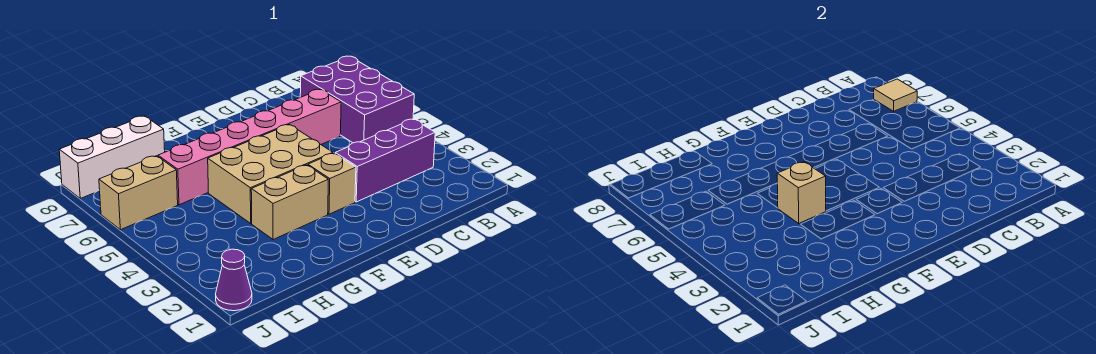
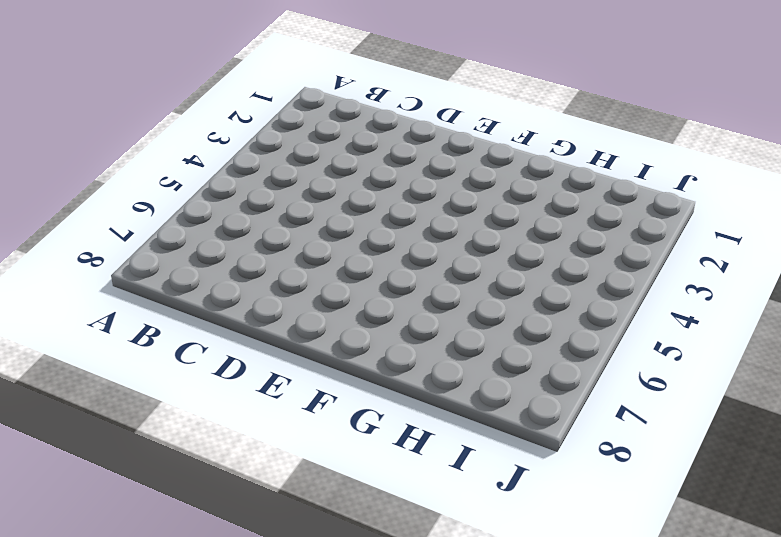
none -> purple brick A5:B7 level 1
none -> purple brick B3:D3 level 1

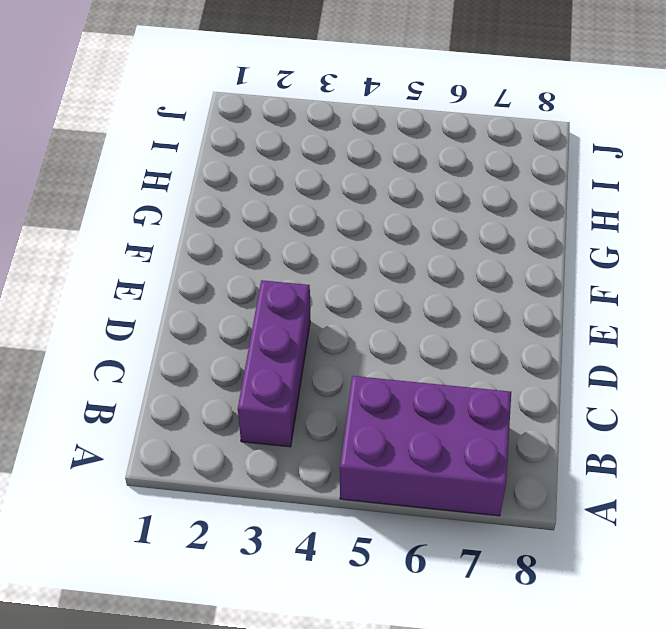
none -> pink brick C6:H6 level 1
none -> tan brick E3 level 1

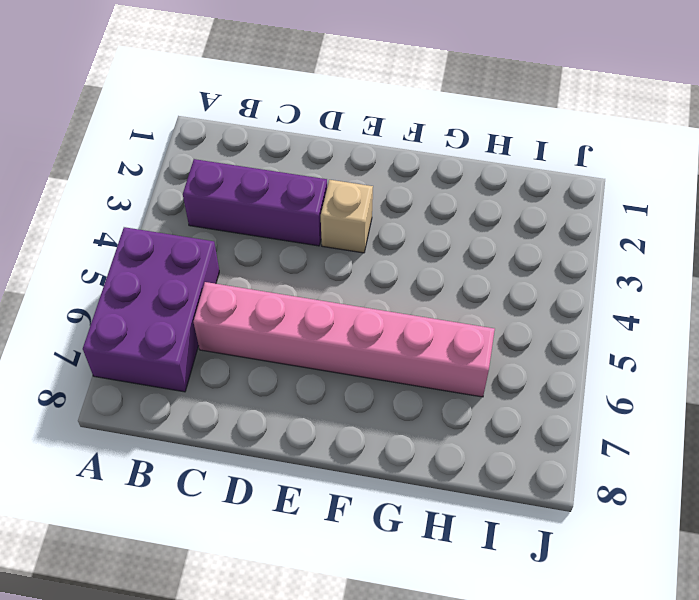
none -> tan brick E4:G5 level 1
none -> tan brick F3:G3 level 1

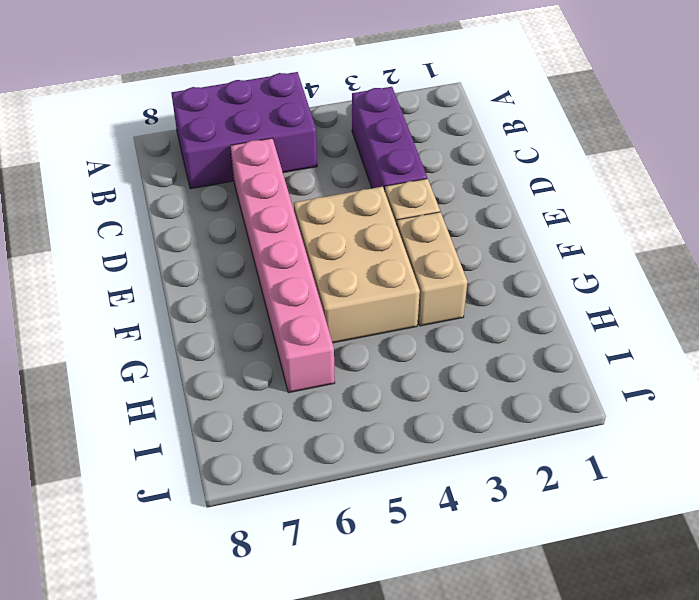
none -> white brick H8:J8 level 1
none -> tan brick I6:J6 level 1

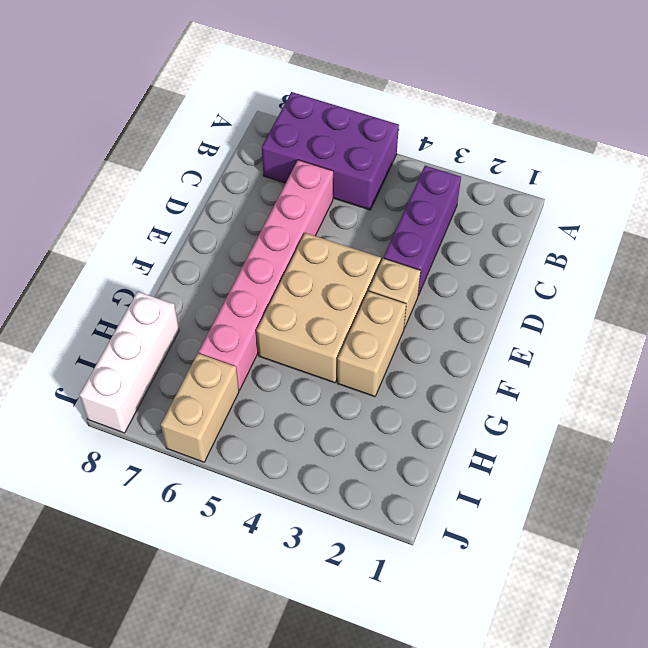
none -> purple cone J1 level 1
none -> tan tile A7 level 2

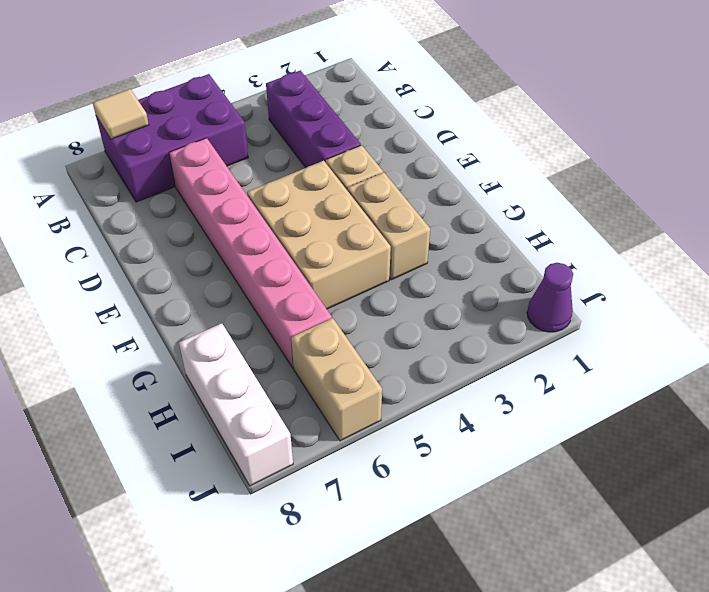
none -> tan brick G4 level 2

